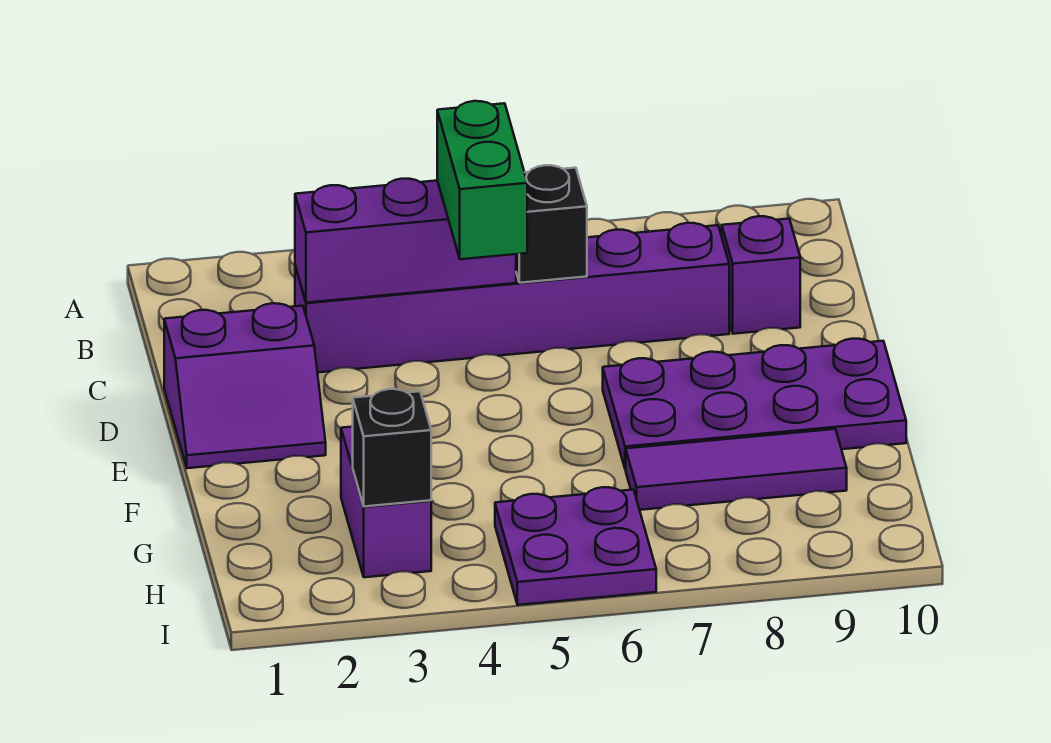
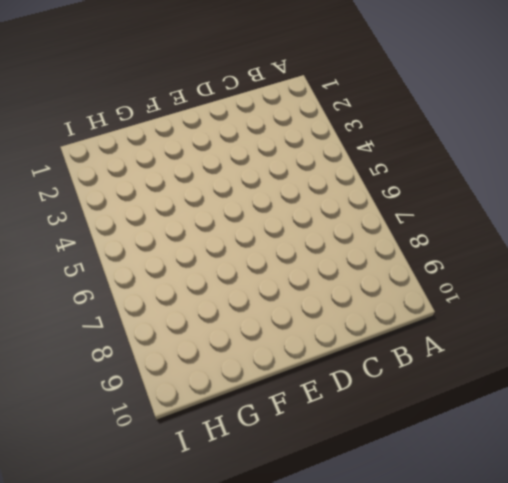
none -> purple brick C3:C8 level 1
none -> purple brick C9 level 1

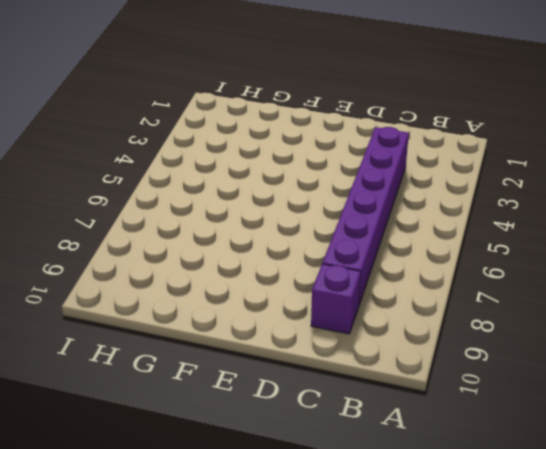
none -> purple slope D1:E2 level 1 top D
none -> purple plate E7:F10 level 1

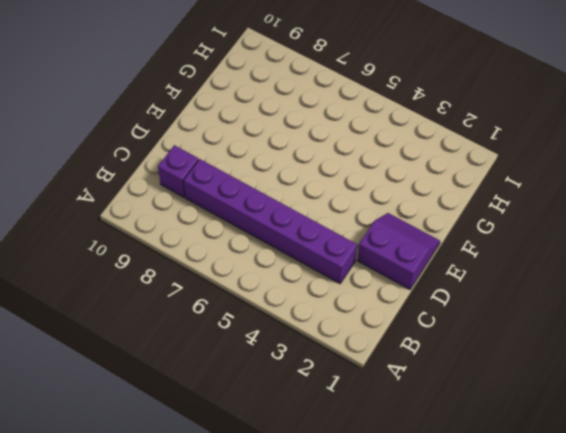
none -> purple plate E7:F10 level 1
none -> purple brick G3:H3 level 1

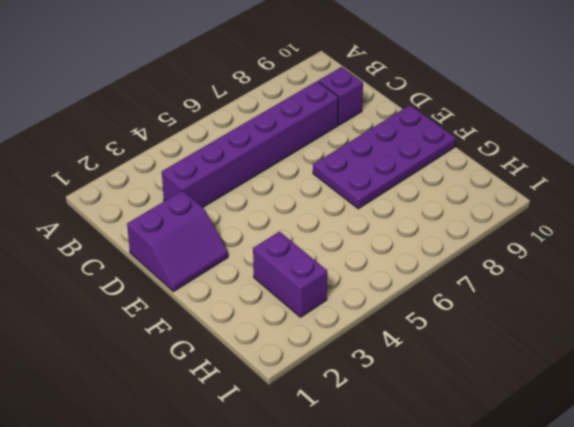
none -> purple tile G7:G9 level 1
none -> purple plate H5:I6 level 1

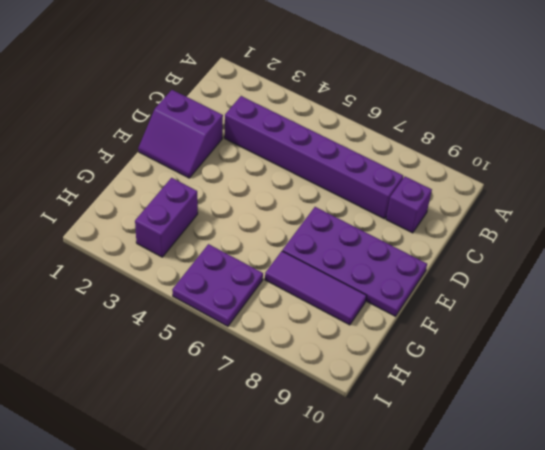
none -> purple brick C3:C5 level 2
none -> black brick C6 level 2

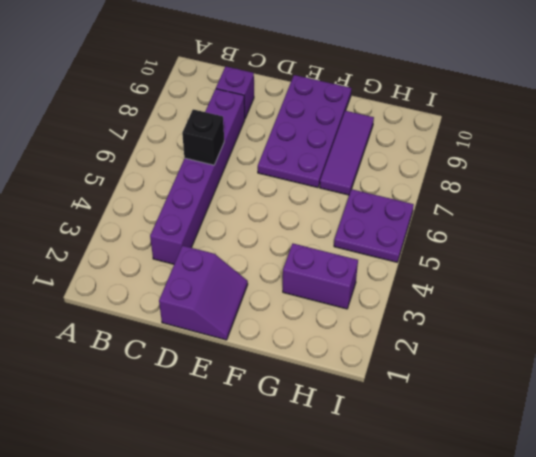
none -> purple brick C3:C5 level 2
none -> black brick H3 level 2

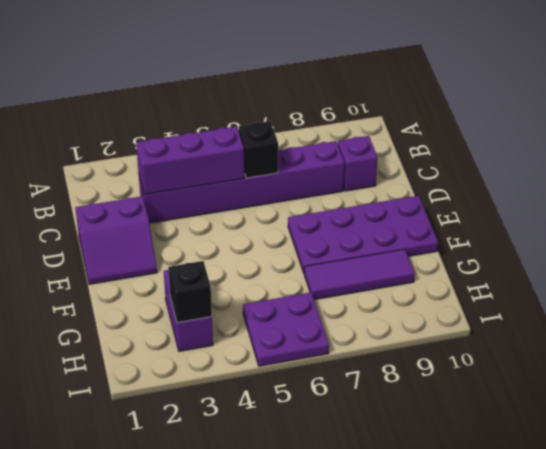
none -> green brick C5:D5 level 3

